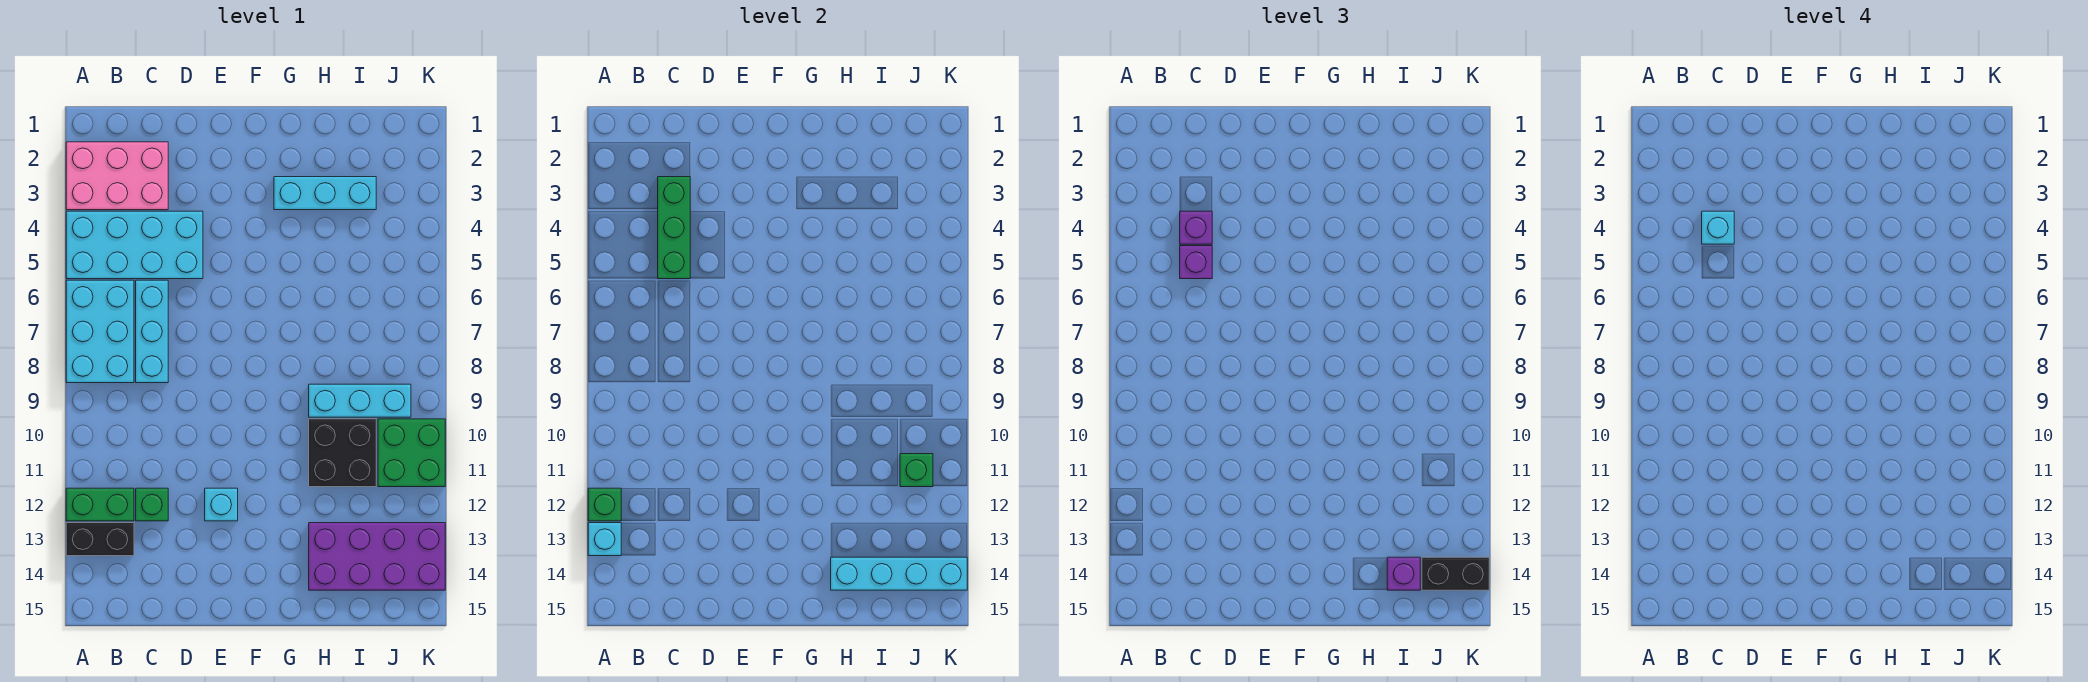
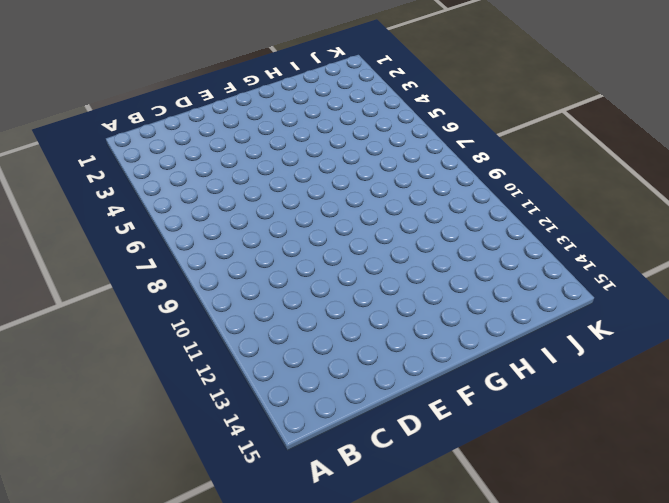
none -> pink brick A2:C3 level 1
none -> cyan brick A4:D5 level 1
none -> cyan brick A6:B8 level 1

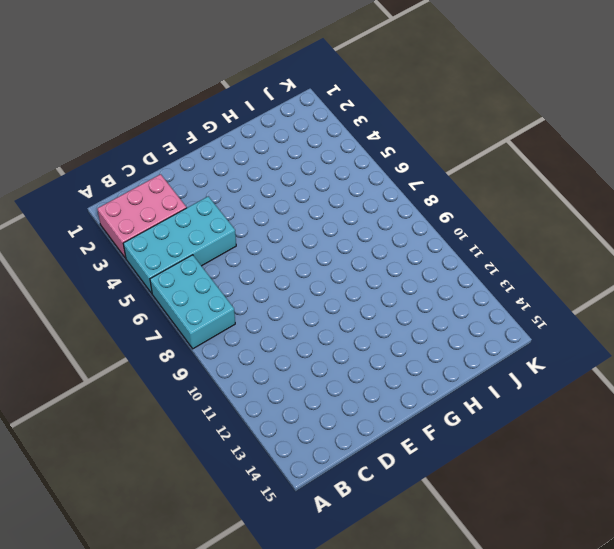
none -> green brick A12:B12 level 1
none -> black brick A13:B13 level 1
none -> cyan brick C6:C8 level 1

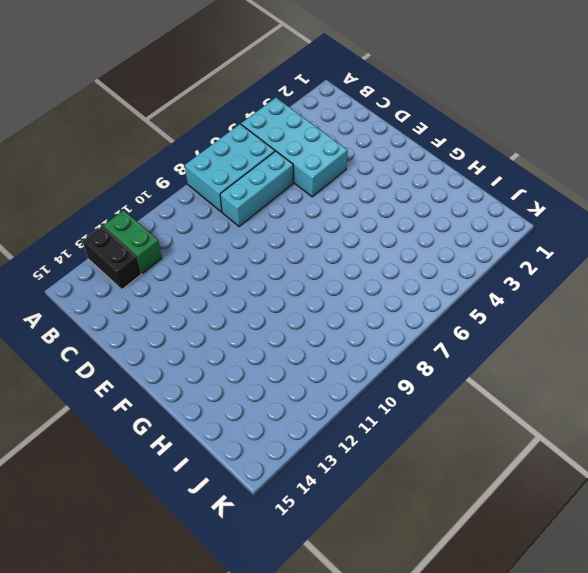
none -> pink brick A2:C3 level 1
none -> green brick C12 level 1
none -> cyan brick E12 level 1

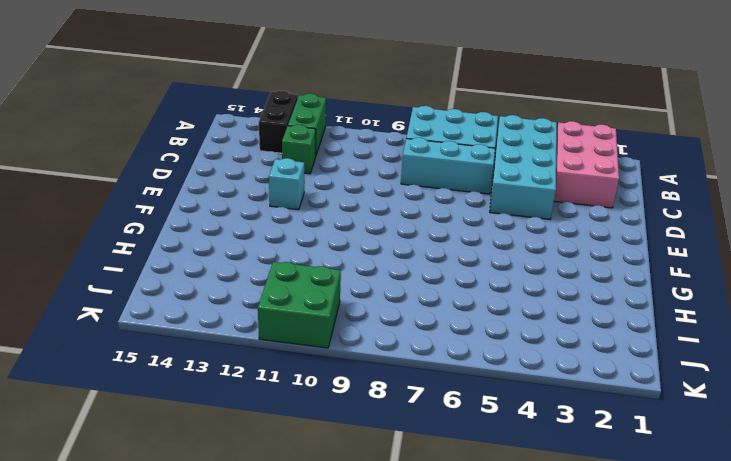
none -> cyan brick G3:I3 level 1
none -> cyan brick H9:J9 level 1
none -> black brick H10:I11 level 1

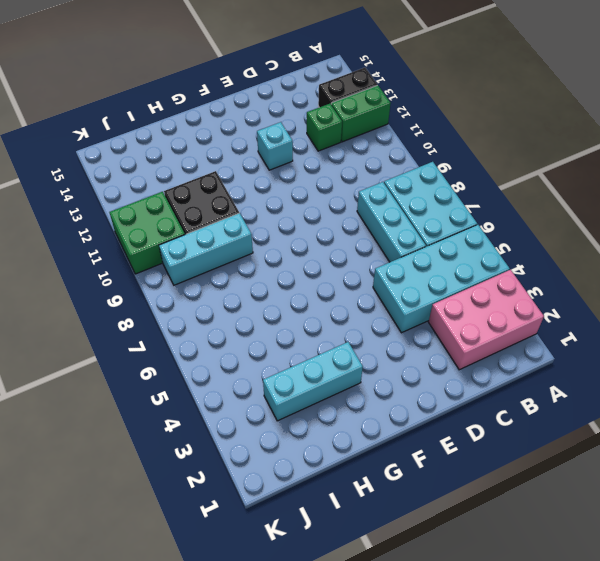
none -> purple brick H13:K14 level 1
none -> green brick A12 level 2
none -> cyan brick A13 level 2

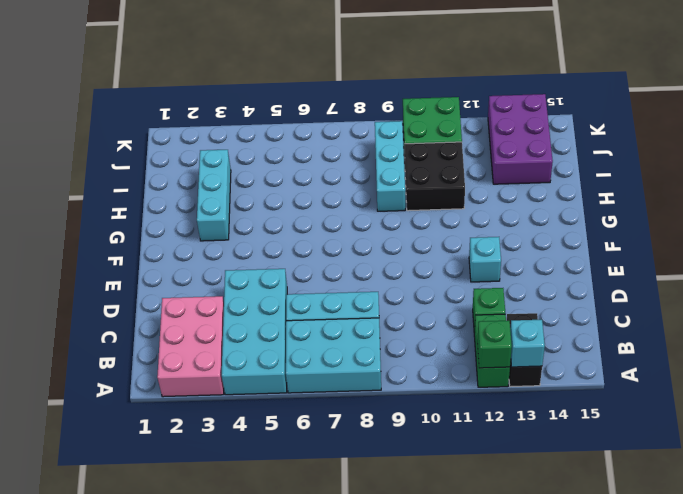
purple brick I13:K14 level 1 -> purple brick H13:K14 level 1
none -> green brick C3:C5 level 2
none -> cyan brick H14:K14 level 2
none -> green brick J11 level 2

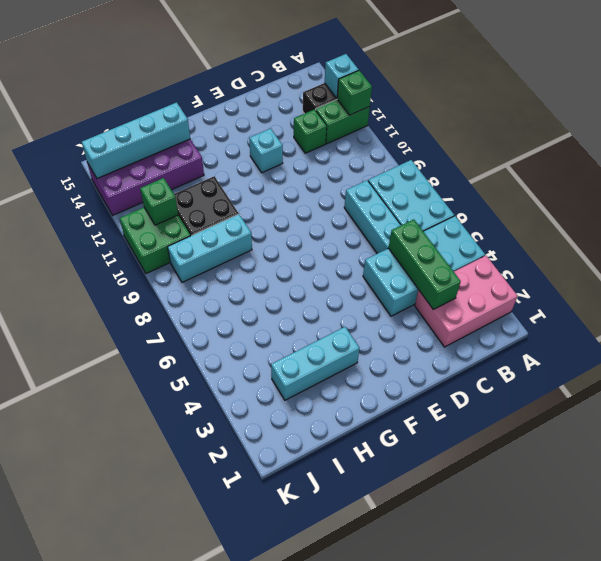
none -> purple brick C4 level 3
none -> purple brick C5 level 3
none -> purple brick I14 level 3

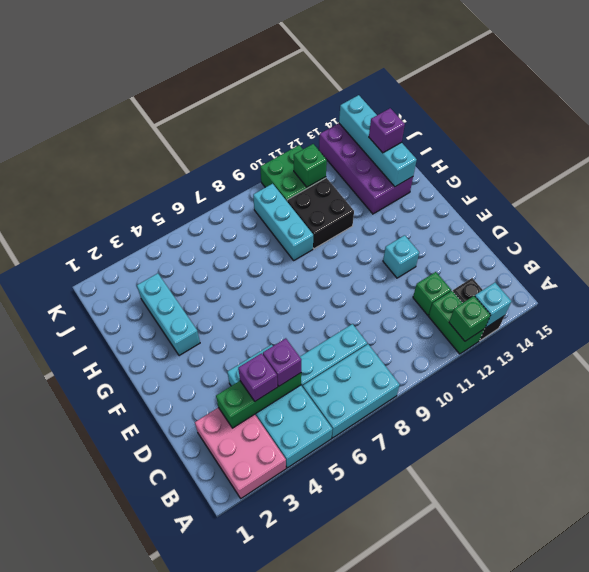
none -> black brick J14:K14 level 3
none -> cyan brick C4 level 4

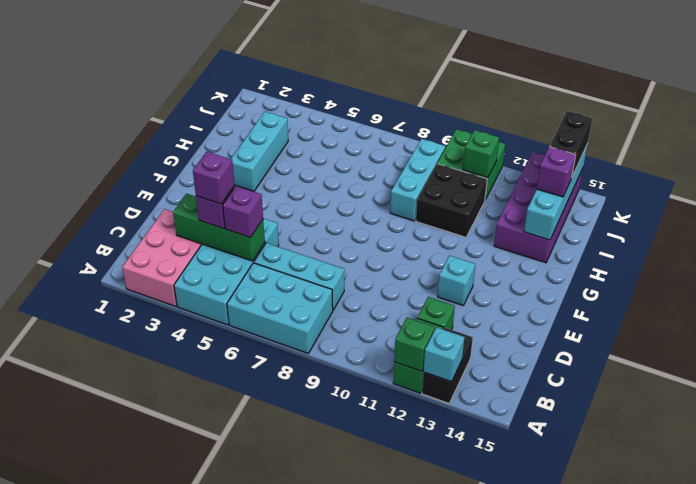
purple brick C4 level 4 -> cyan brick C4 level 4

